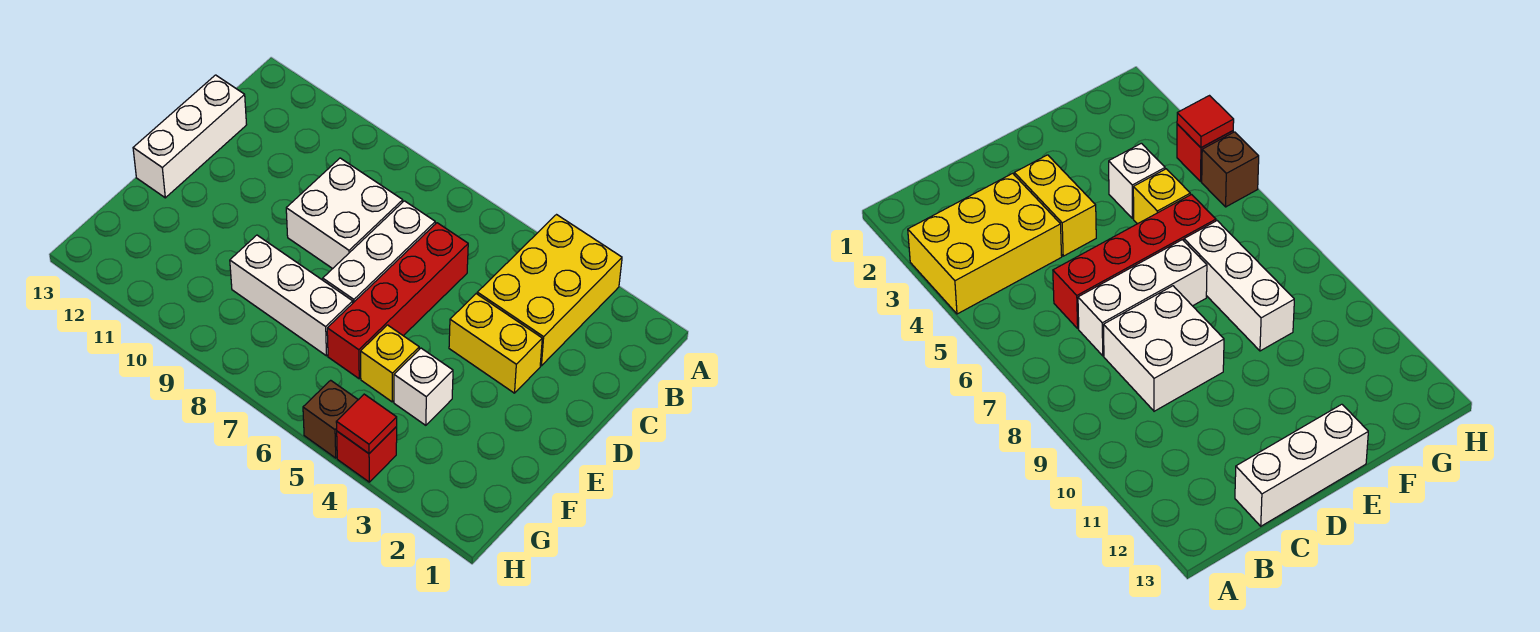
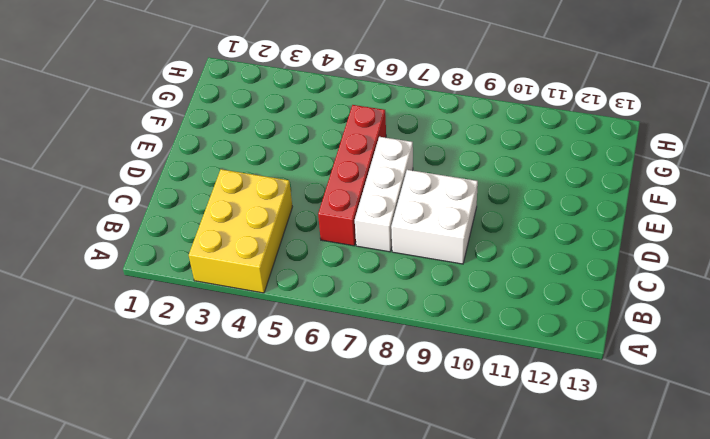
none -> white brick C13:E13 level 1
none -> yellow brick D3:D4 level 1
none -> white brick F4 level 1

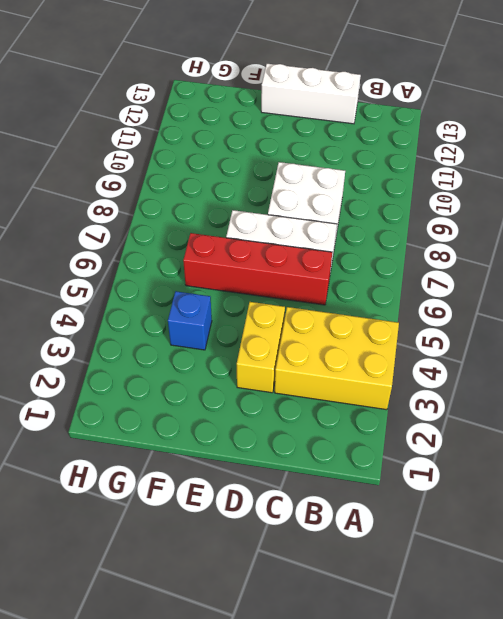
blue brick F4 level 1 -> white brick F4 level 1
none -> yellow brick F5 level 1
none -> white brick F7:F9 level 1
none -> red brick H4 level 1

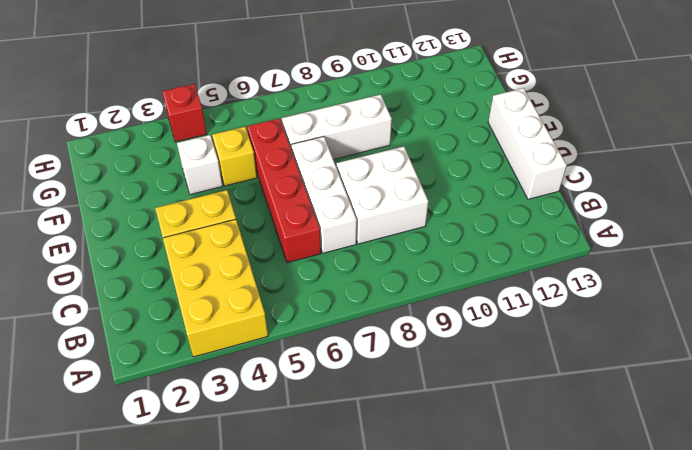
none -> brown brick H5 level 1
none -> red tile H4 level 2

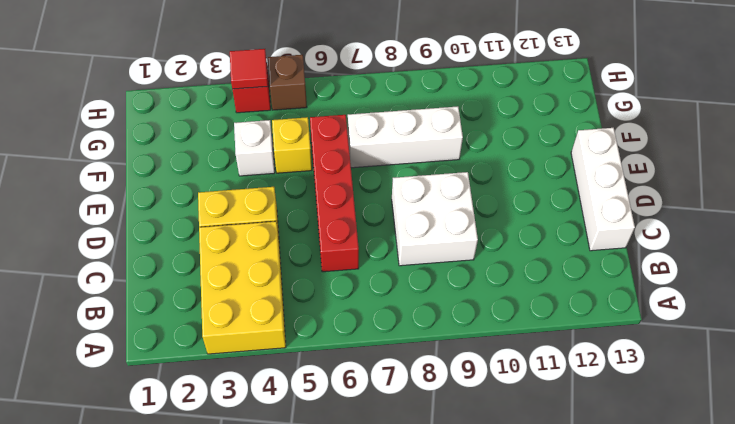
none -> white brick C7:E7 level 1

